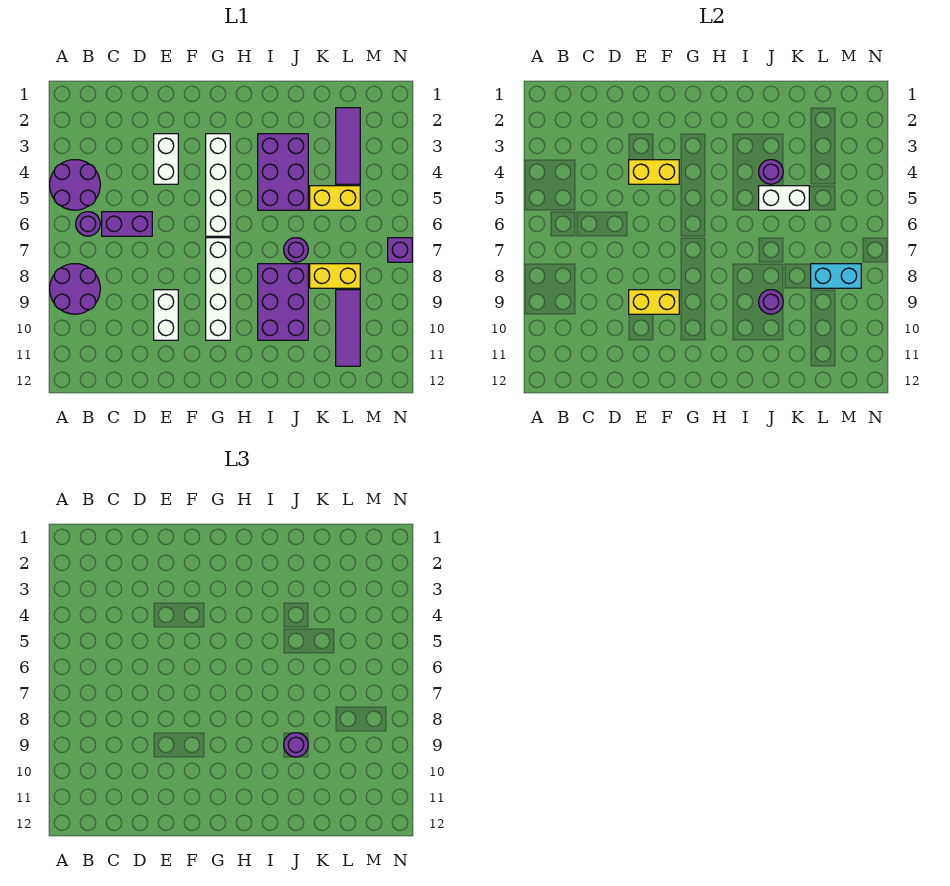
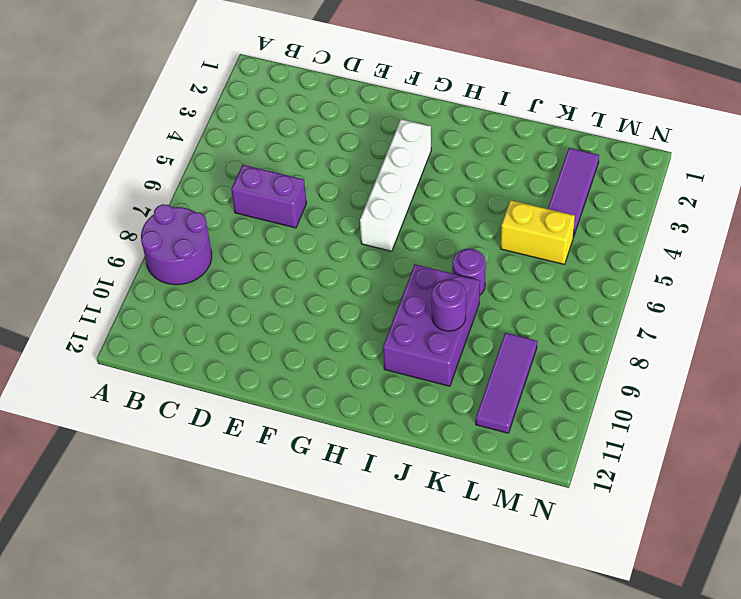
none -> purple round brick A4:B5 level 1
none -> purple round brick B6 level 1
none -> white brick E3:E4 level 1

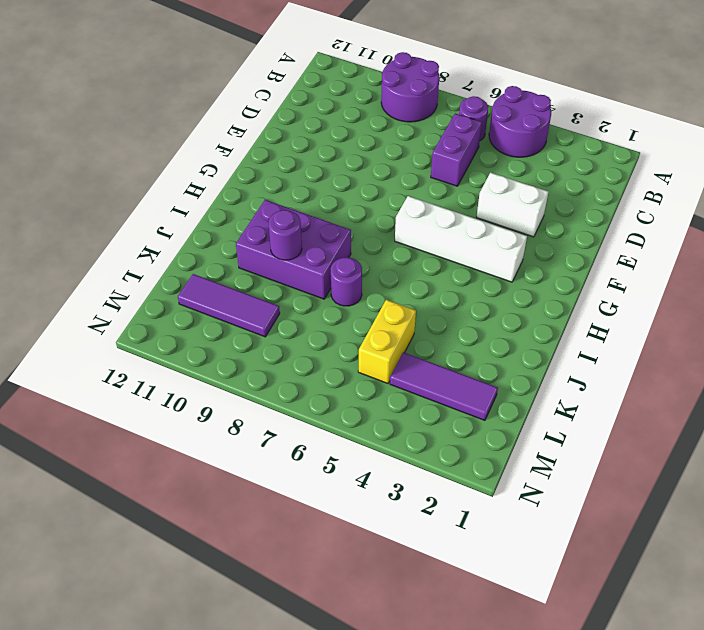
none -> white brick E9:E10 level 1
none -> white brick G7:G10 level 1
none -> purple brick I3:J5 level 1

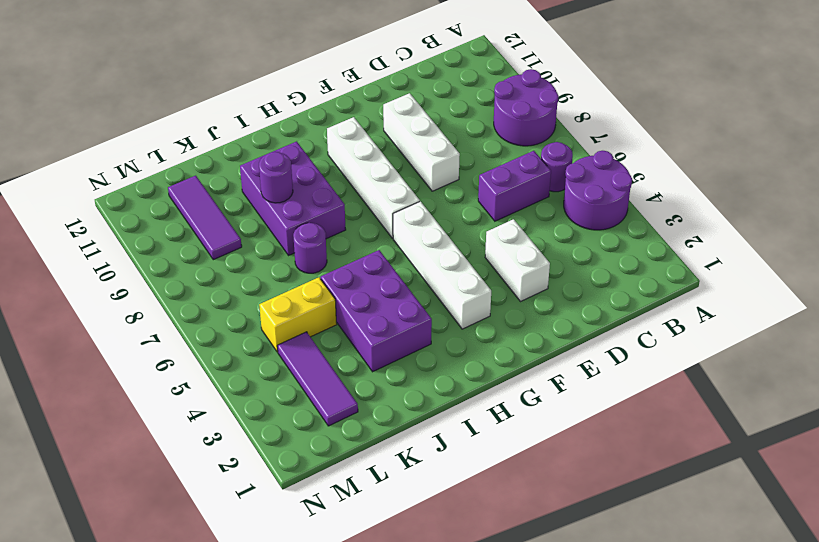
white brick E8:E10 level 1 -> white brick E9:E10 level 1
none -> yellow brick K8:L8 level 1
none -> purple brick N7 level 1
none -> yellow brick E4:F4 level 2

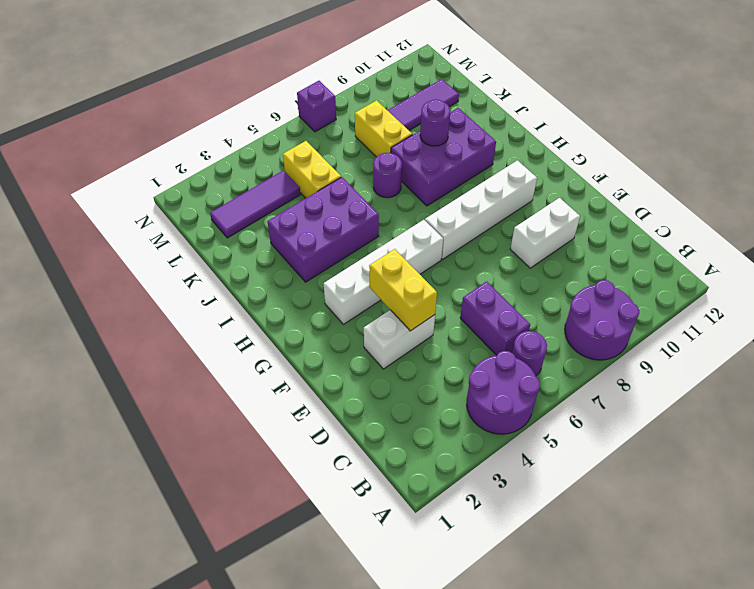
none -> yellow brick E9:F9 level 2
none -> purple round brick J4 level 2
none -> white brick J5:K5 level 2

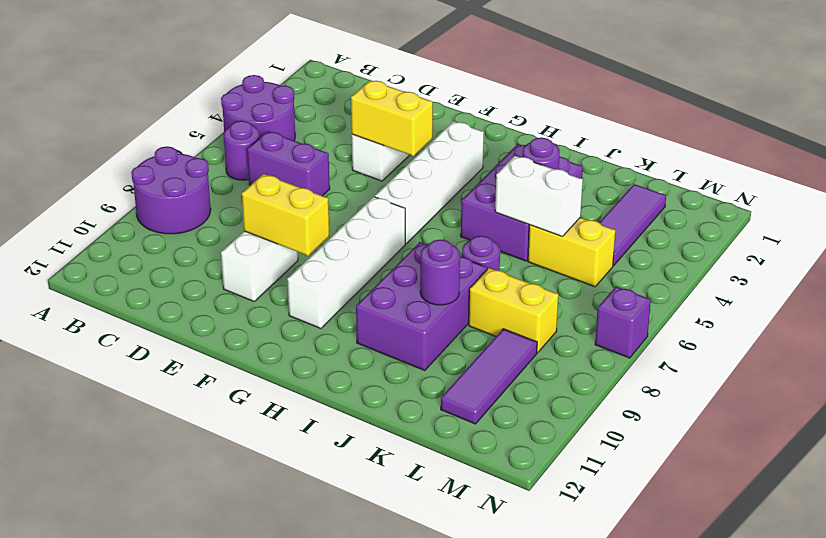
none -> cyan brick L8:M8 level 2
none -> purple round brick J9 level 3

